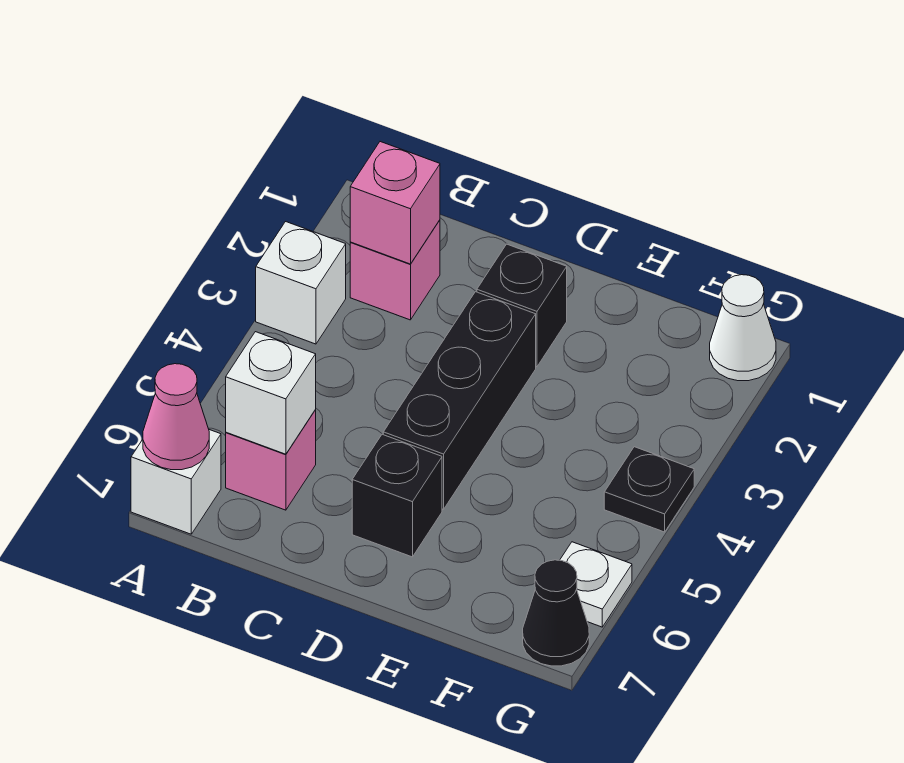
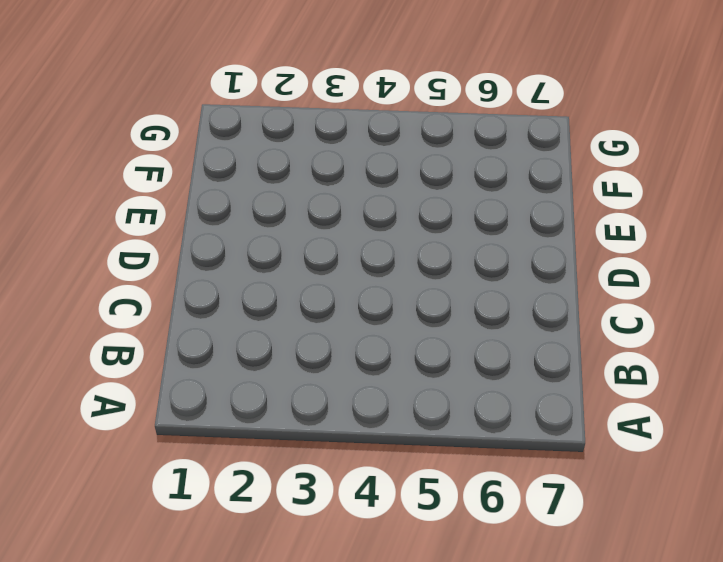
none -> white brick A3 level 1
none -> white brick A7 level 1
none -> pink brick B2 level 1

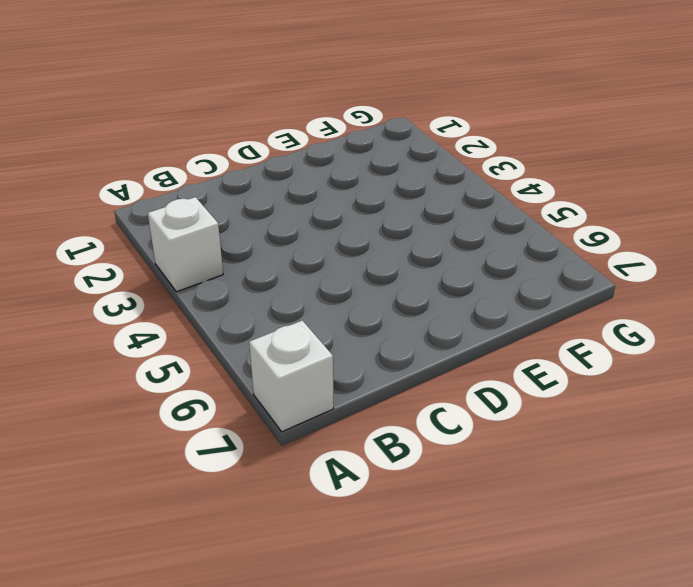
none -> pink brick B2 level 1
none -> pink brick B6 level 1
none -> black brick D2 level 1

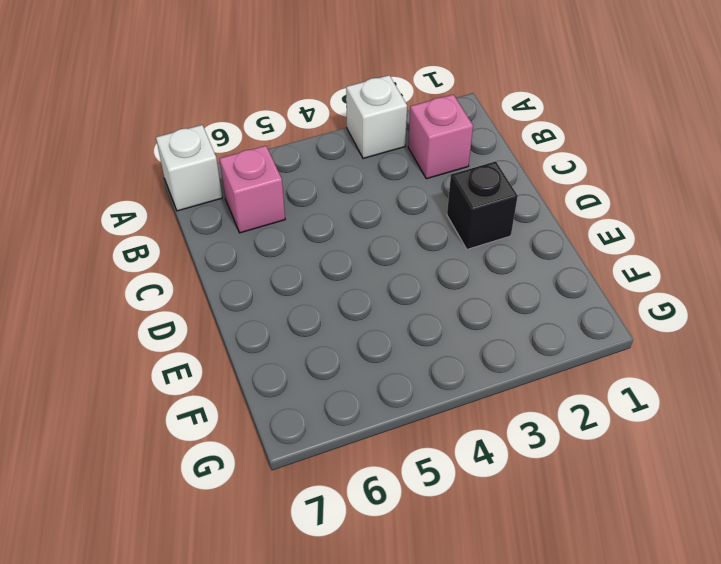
none -> black brick D3:D5 level 1
none -> black brick D6 level 1
none -> white cone G1 level 1

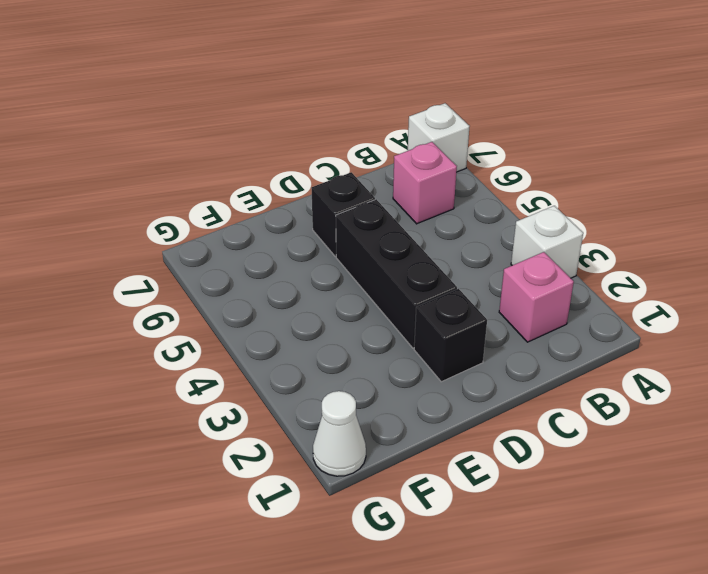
none -> black plate G4 level 1
none -> white plate G6 level 1
none -> black cone G7 level 1

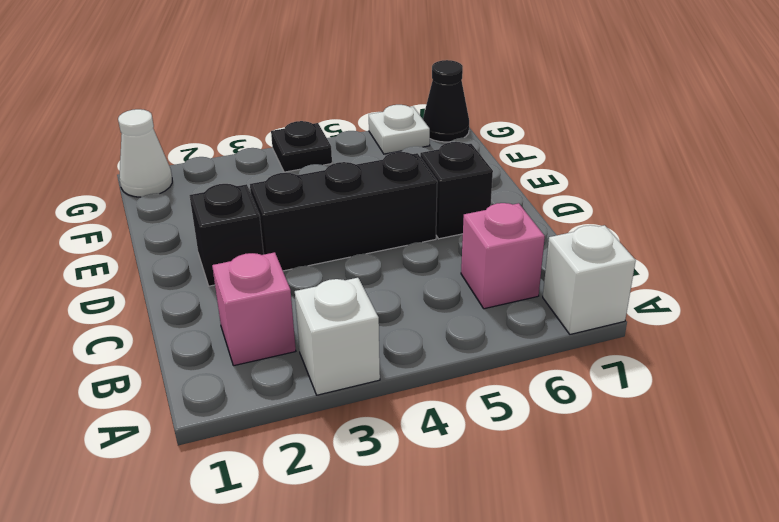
none -> pink cone A7 level 2
none -> pink brick B2 level 2
none -> white brick B6 level 2

